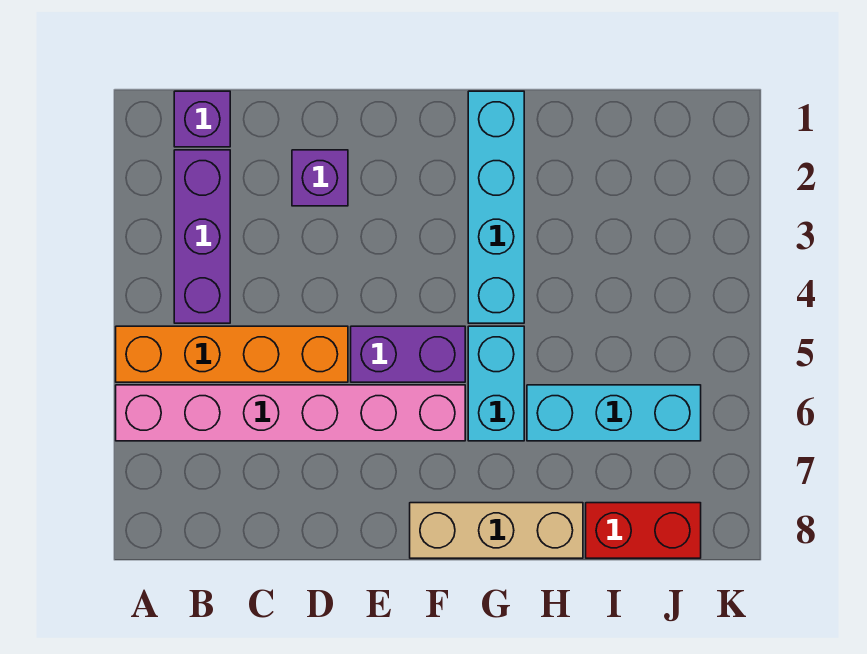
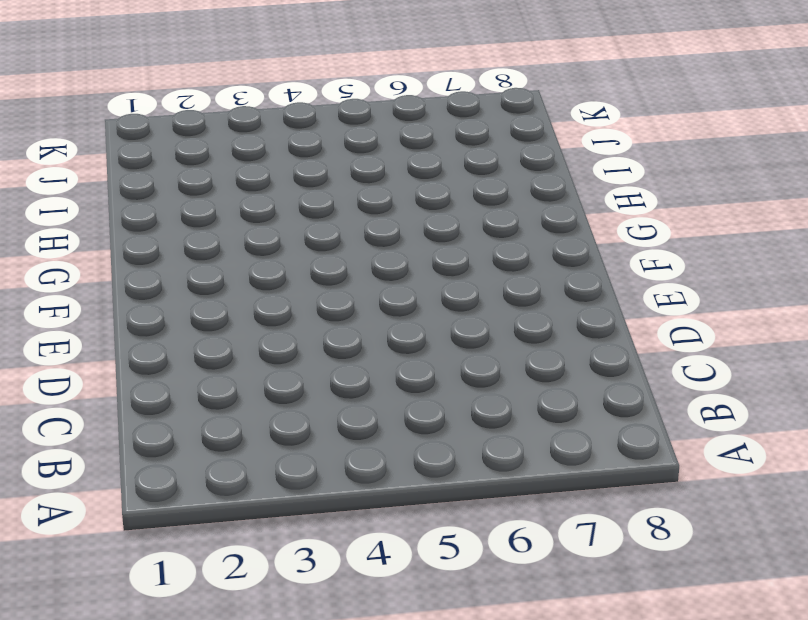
none -> orange brick A5:D5 level 1
none -> pink brick A6:F6 level 1

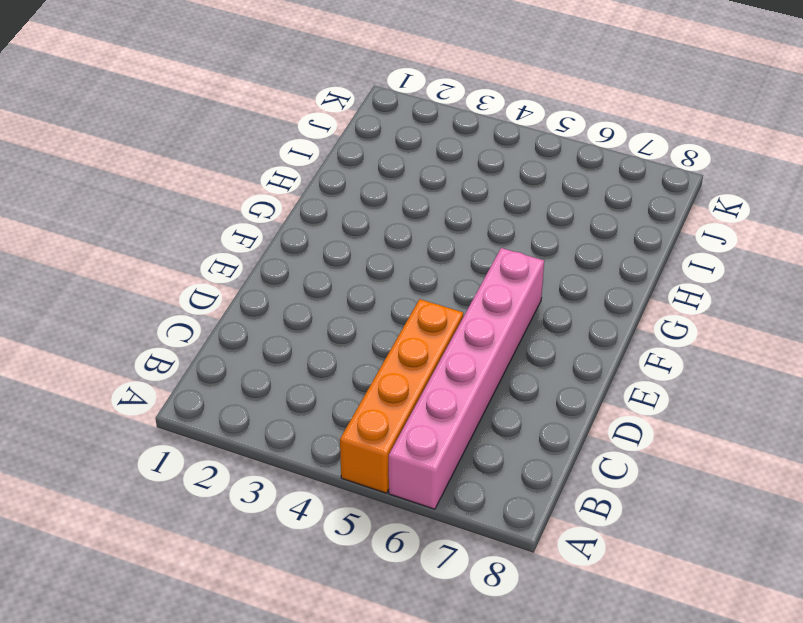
none -> purple brick B1 level 1
none -> purple brick B2:B4 level 1

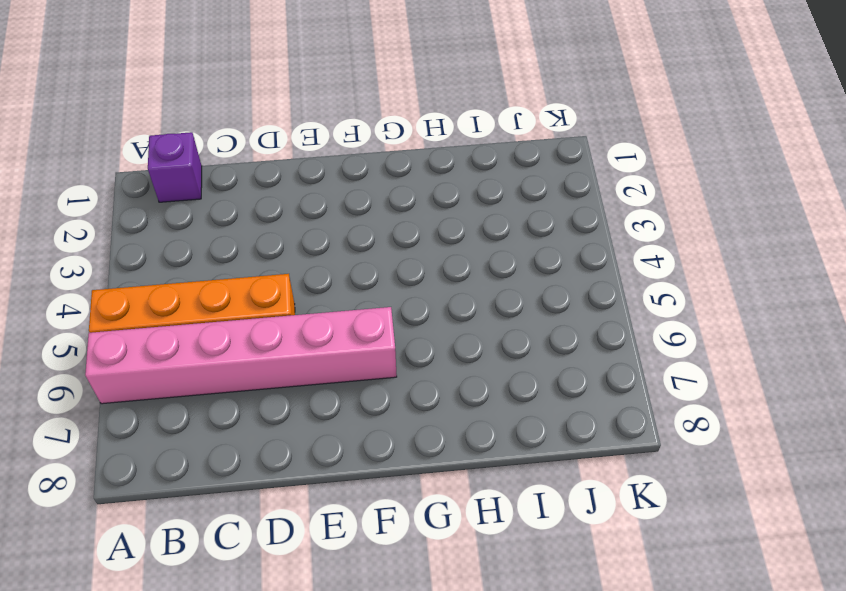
none -> purple brick B2:B4 level 1
none -> purple brick D2 level 1

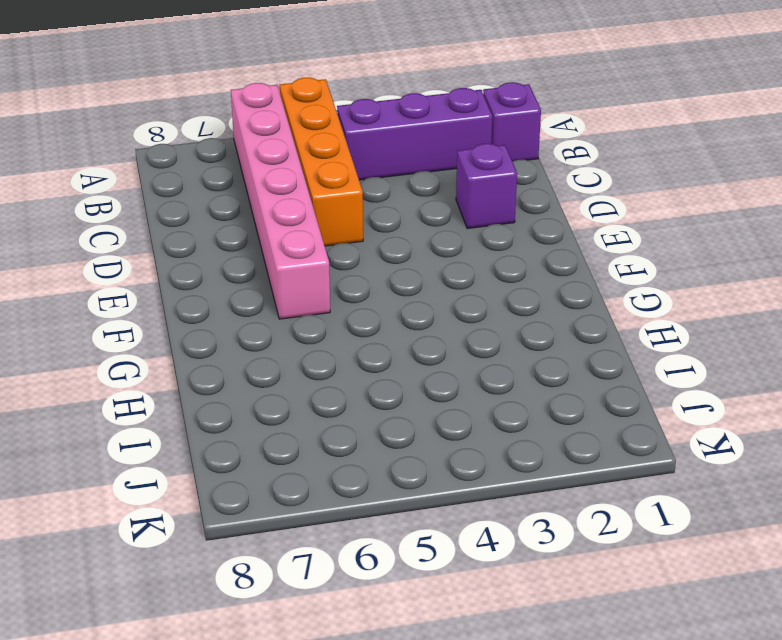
none -> purple brick E5:F5 level 1
none -> tan brick F8:H8 level 1

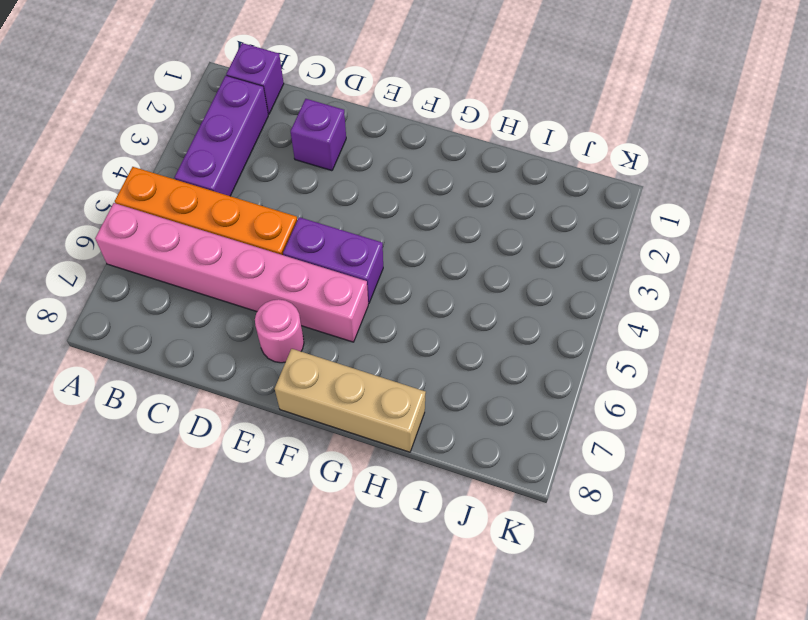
pink round brick E7 level 1 -> none
none -> cyan brick G1:G4 level 1
none -> cyan brick G5:G6 level 1

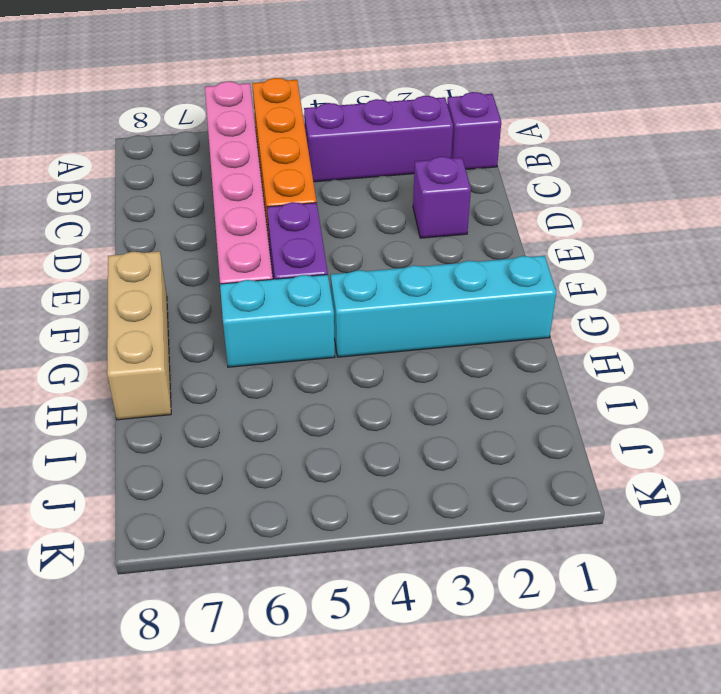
none -> cyan brick H6:J6 level 1
none -> red brick I8:J8 level 1

